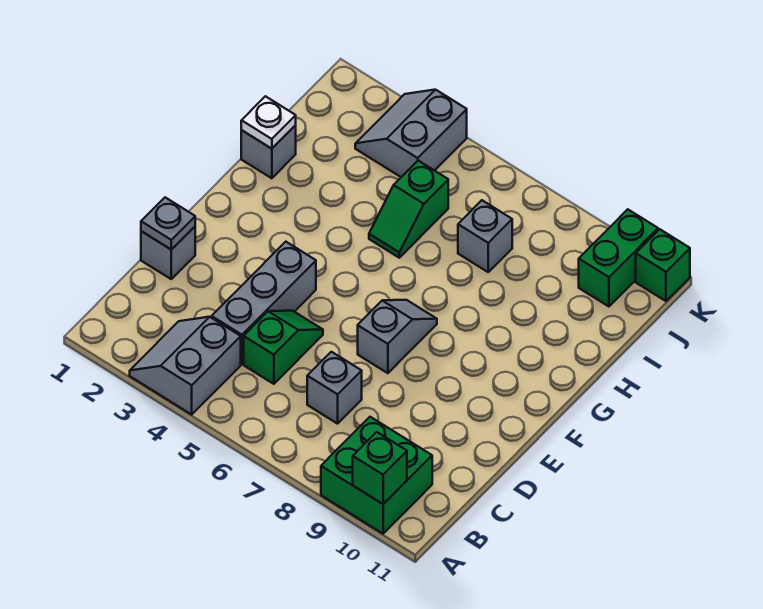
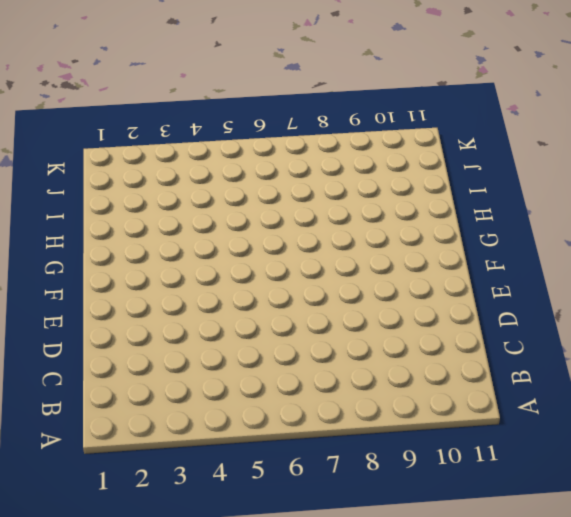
none -> grey slope A3:B4 level 1 top 4
none -> green brick A9:B10 level 1
none -> grey brick C4:E4 level 1

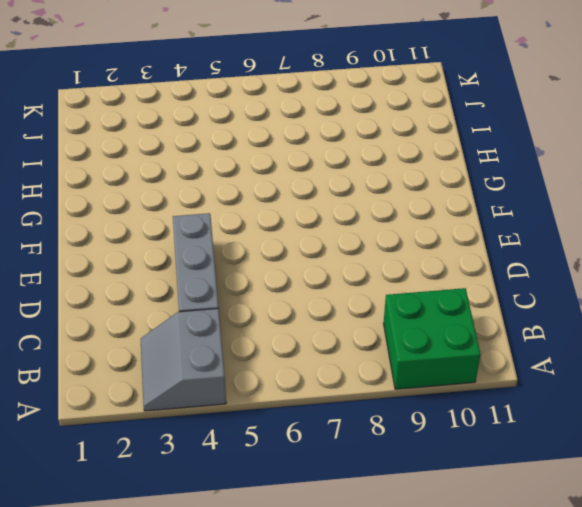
none -> green slope C5:D5 level 1 top C
none -> grey brick C7 level 1
none -> grey brick D1 level 1

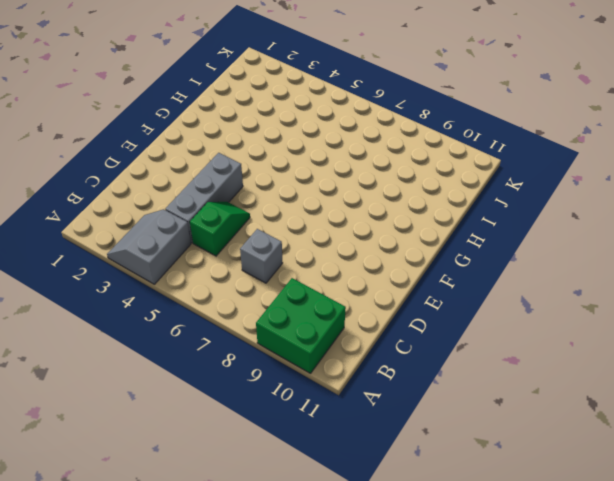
none -> grey brick D1 level 1
none -> grey slope E7:F7 level 1 top E
none -> grey brick H1 level 1

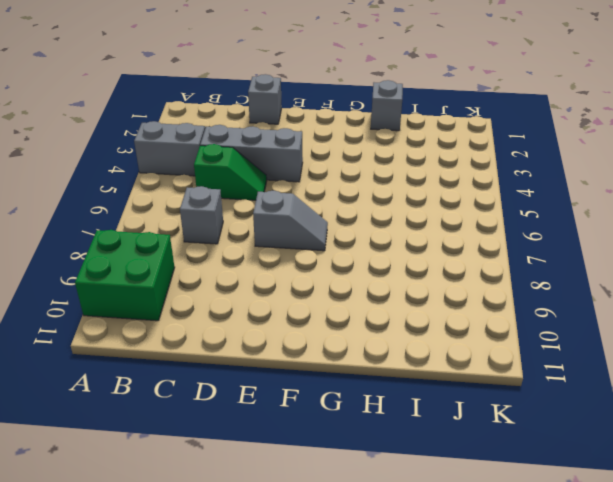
none -> green slope H5:I5 level 1 top I
none -> grey brick I7 level 1
none -> grey slope J3:K4 level 1 top 4

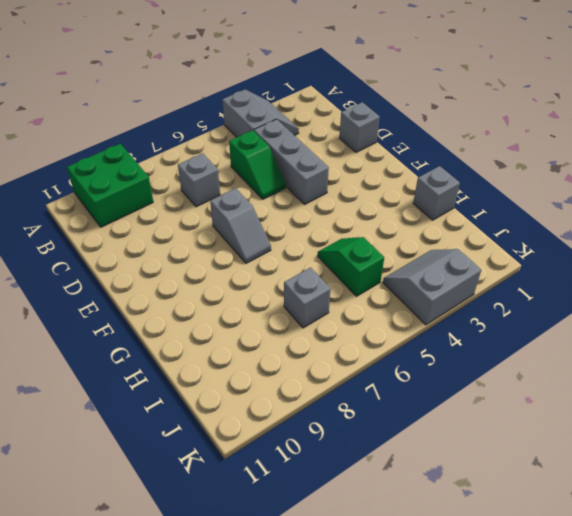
grey slope J3:K4 level 1 top K -> grey slope J3:K4 level 1 top 4
none -> green brick J10:K10 level 1
none -> green brick K11 level 1
none -> green brick A10 level 2

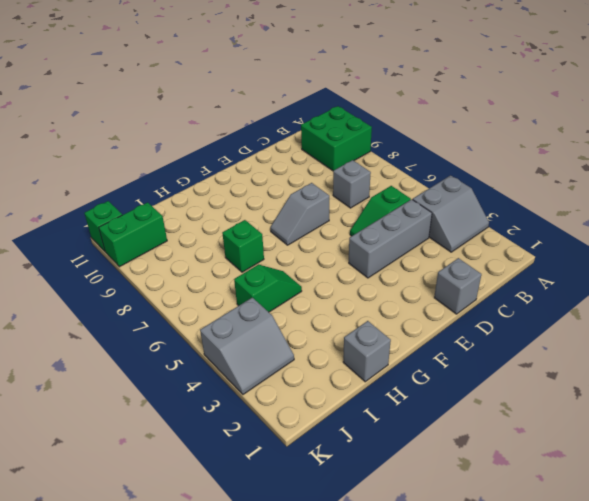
green brick H7 level 1 -> green brick A10 level 2
none -> grey brick I7 level 1
none -> grey plate D1 level 2
none -> white plate H1 level 2

